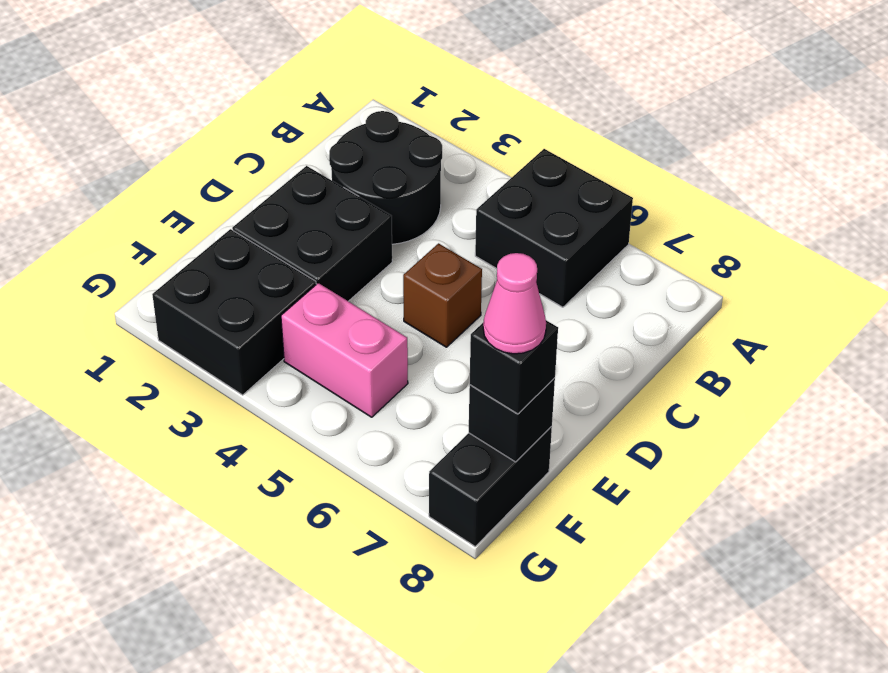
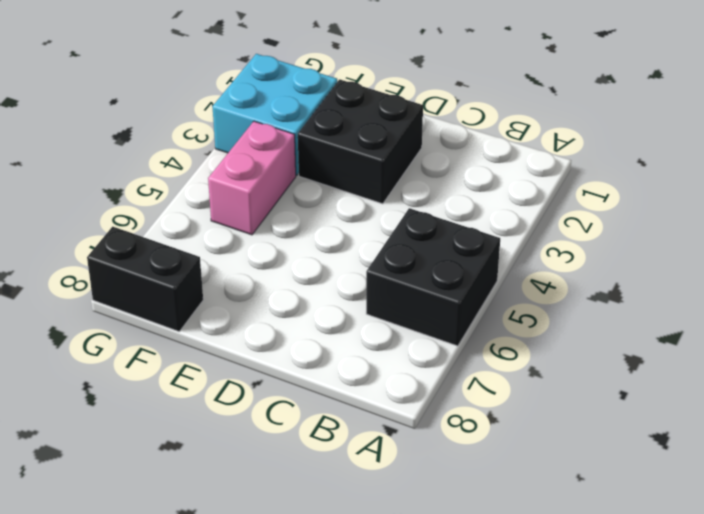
cyan brick F2:G3 level 1 -> black brick F2:G3 level 1
none -> black round brick B2:C3 level 1
none -> brown brick D5 level 1

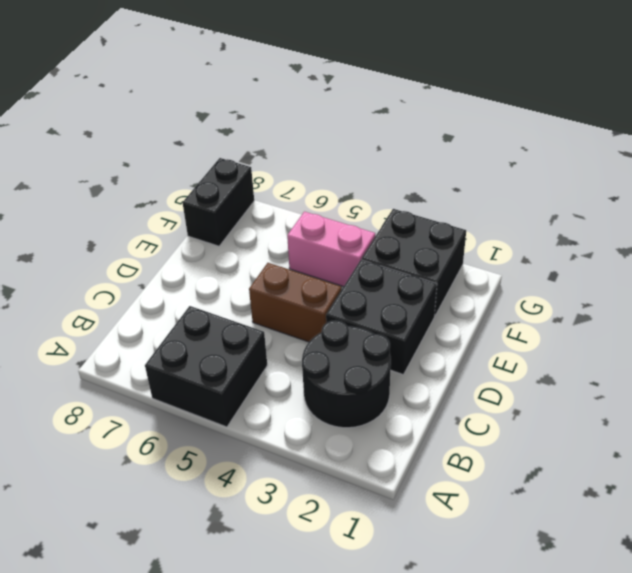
brown brick D4:D5 level 1 -> brown brick D5 level 1
none -> black brick F8 level 2
none -> black brick F8 level 3

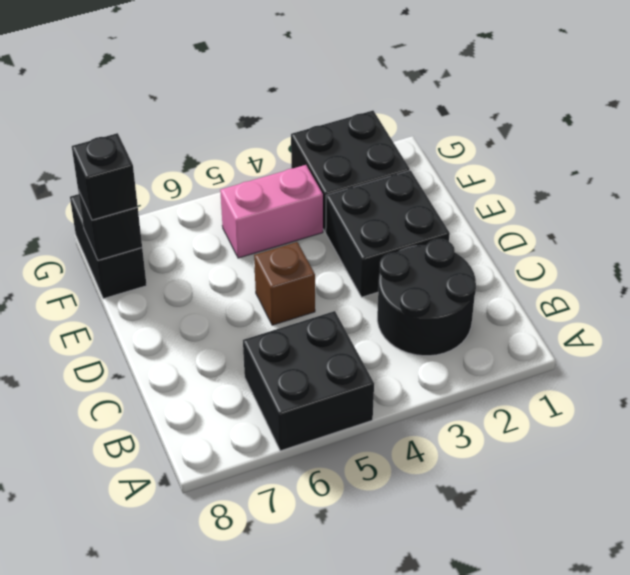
none -> pink cone F8 level 4

